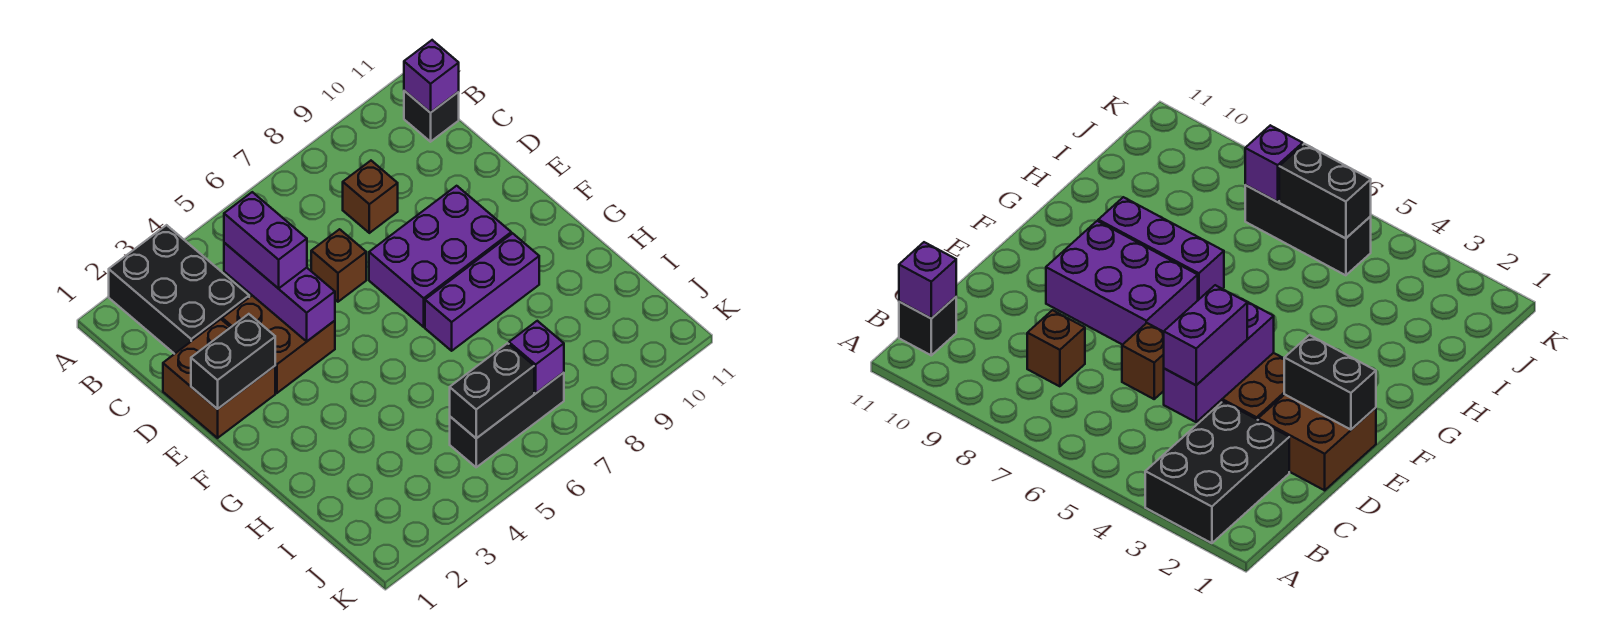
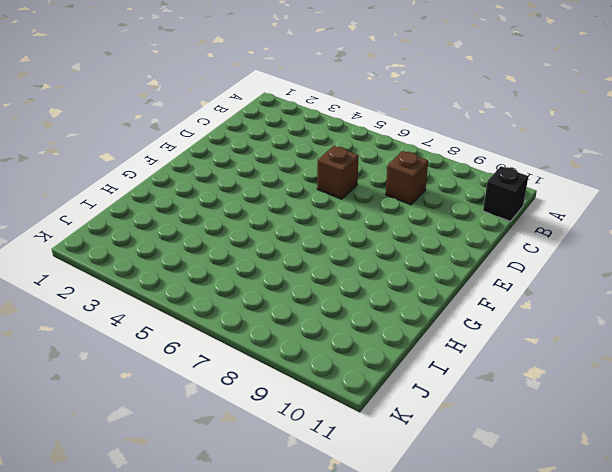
none -> black brick A2:C3 level 1
none -> brown brick D1:E2 level 1
none -> brown brick D3:E4 level 1

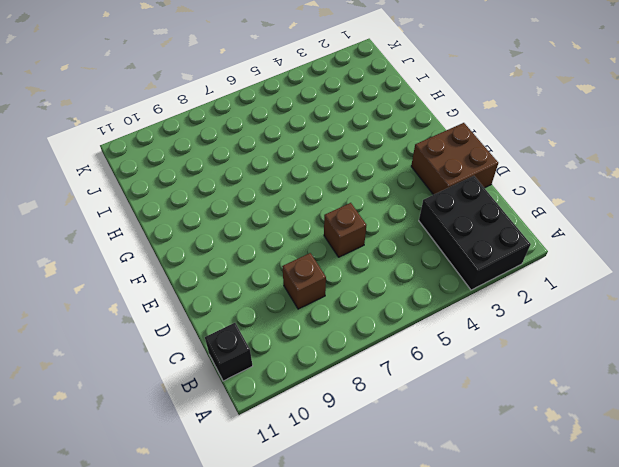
none -> brown brick D3:E4 level 1
none -> purple brick E7:F9 level 1
none -> purple brick G7:G9 level 1

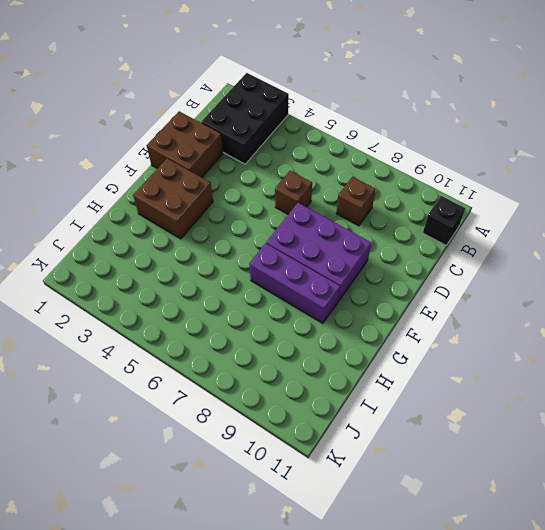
brown brick F2:G3 level 1 -> brown brick D3:E4 level 1
none -> black brick J5:J7 level 1
none -> purple brick B11 level 2
none -> purple brick C4:E4 level 2

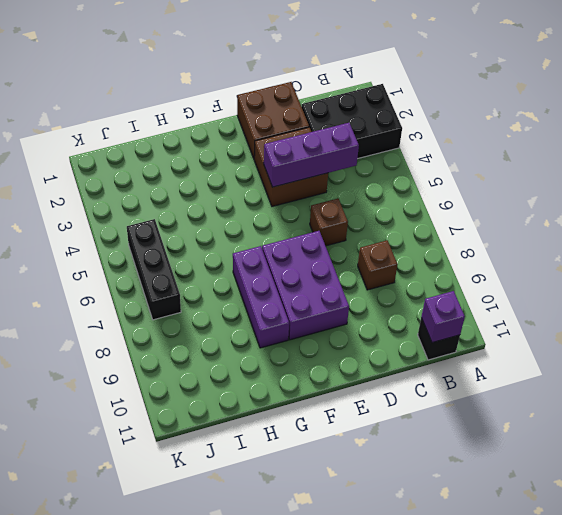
none -> black brick E1:E2 level 2
none -> black brick J5:J6 level 2
none -> purple brick J7 level 2

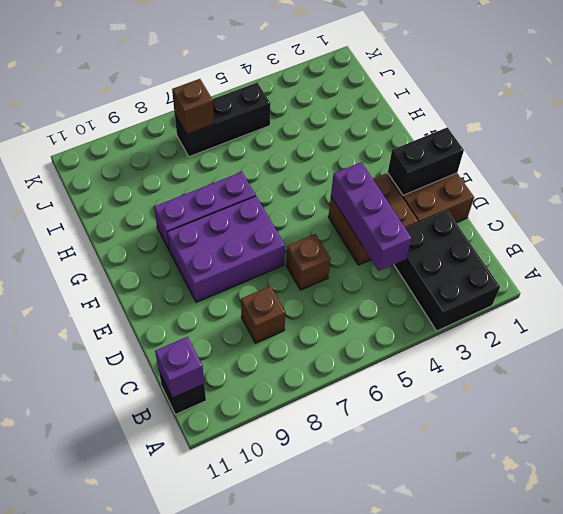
brown brick J7 level 2 -> purple brick J7 level 2
none -> black brick J5:J6 level 2
none -> purple brick C4:D4 level 3

